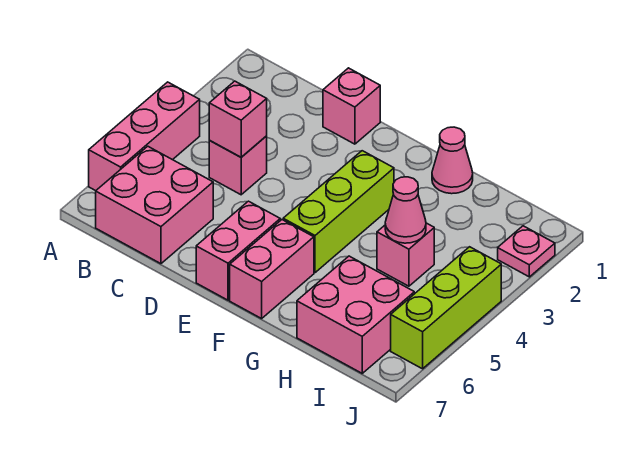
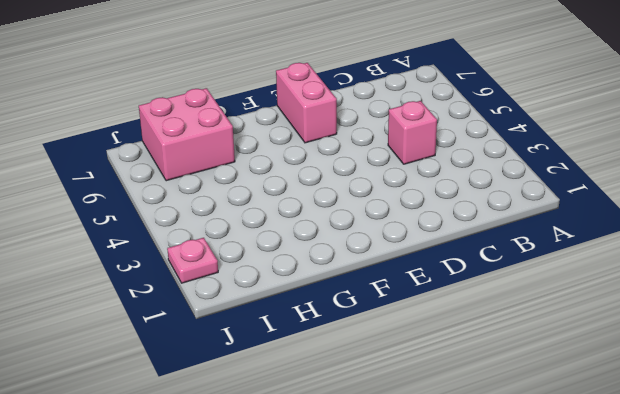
none -> pink brick A4:A6 level 1
none -> pink brick B6:C7 level 1
none -> pink brick D1 level 1

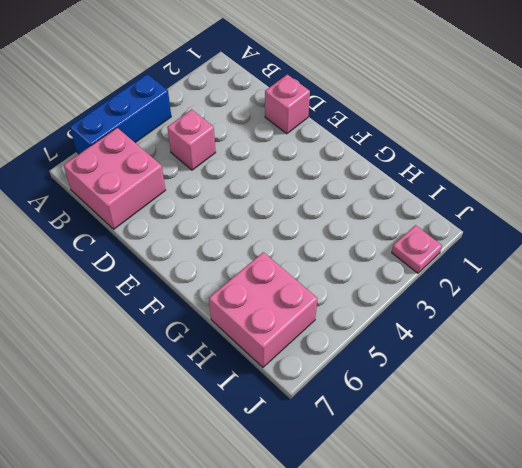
blue brick A4:A6 level 1 -> pink brick A4:A6 level 1
none -> pink brick E6:E7 level 1
none -> lime brick F3:F5 level 1
none -> pink brick F6:F7 level 1

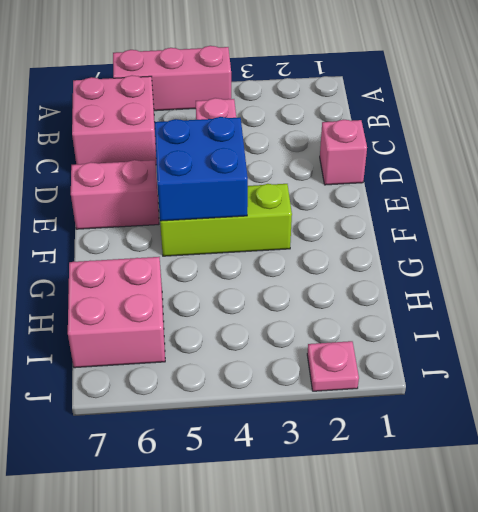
blue brick E4:F5 level 2 -> none
none -> pink brick F6:F7 level 1
none -> pink cone G1 level 1
none -> pink brick H4 level 1

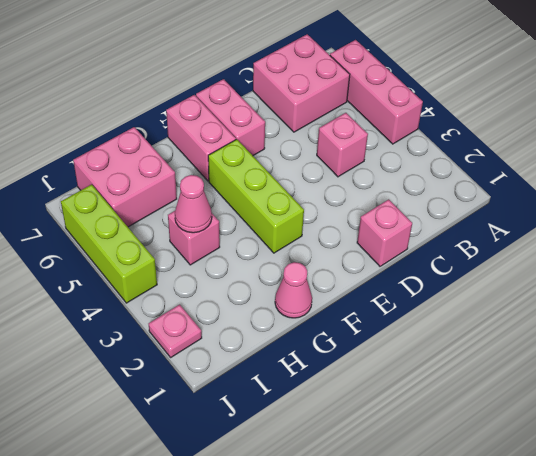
none -> pink brick C4 level 2

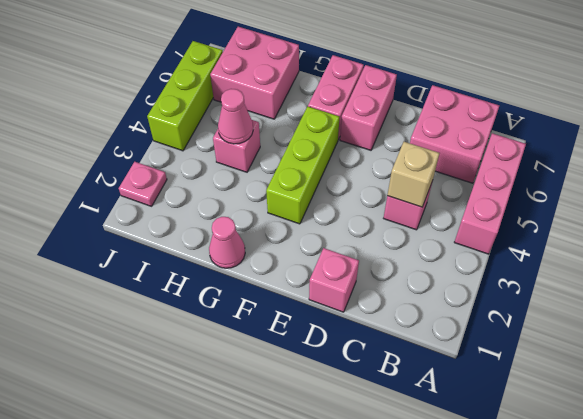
tan brick C4 level 2 -> pink brick C4 level 2

